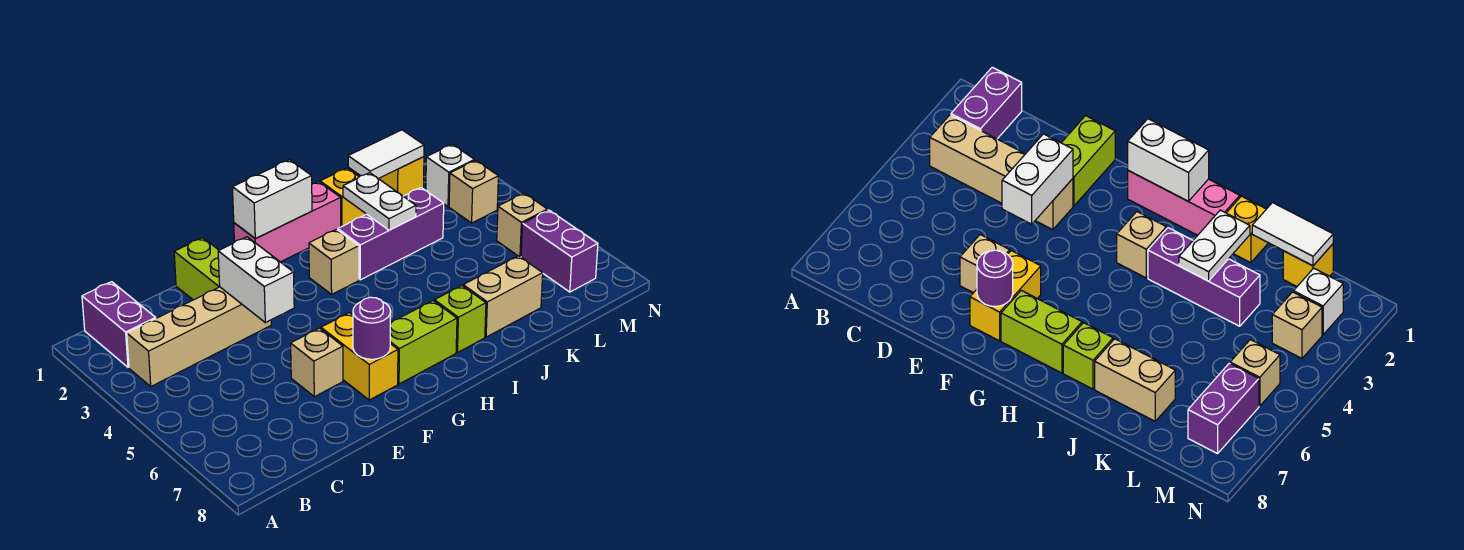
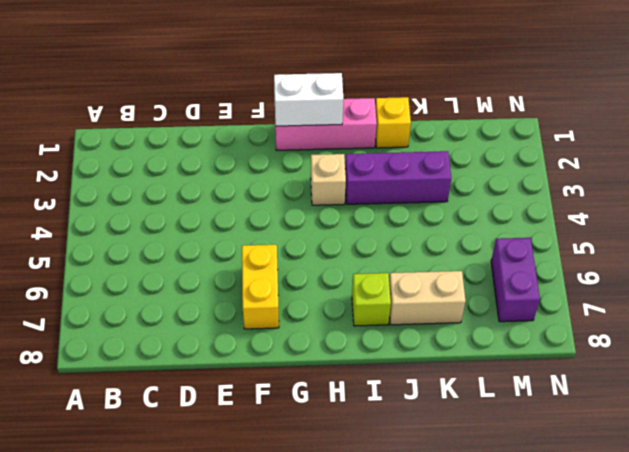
none -> purple brick B1:B2 level 1
none -> tan brick B3:E3 level 1
none -> lime brick E1:E2 level 1

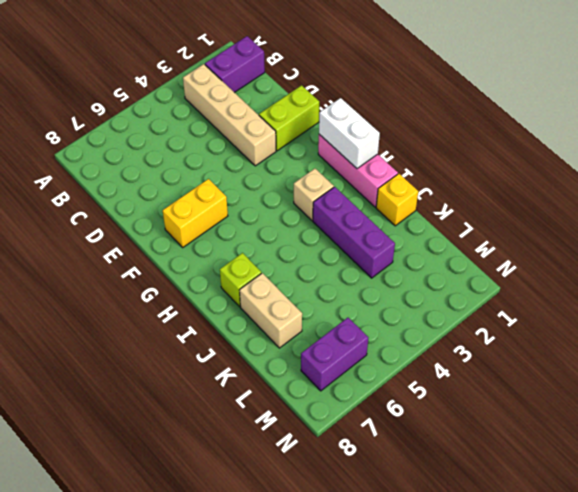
none -> tan brick E6 level 1
none -> lime brick G7:H7 level 1
none -> yellow brick L1 level 1

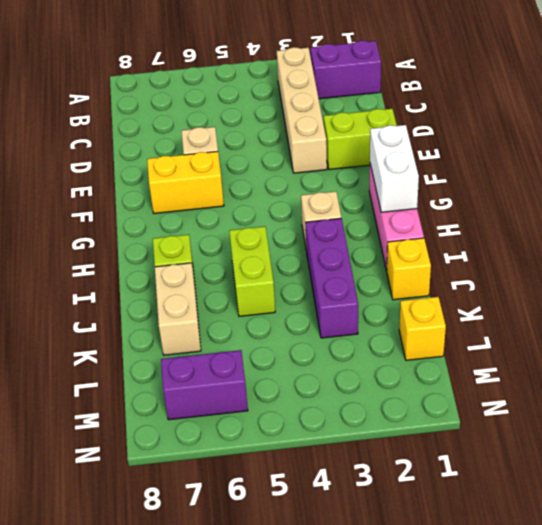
lime brick I5:J5 level 1 -> lime brick G7:H7 level 1
none -> white brick M2 level 1
none -> tan brick M3 level 1
none -> tan brick M5 level 1

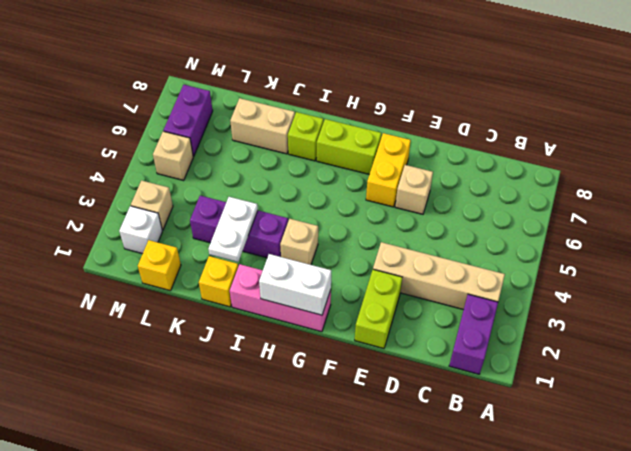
none -> white brick E3:E4 level 2
none -> purple round brick F7 level 2
none -> white tile K1:L1 level 2

